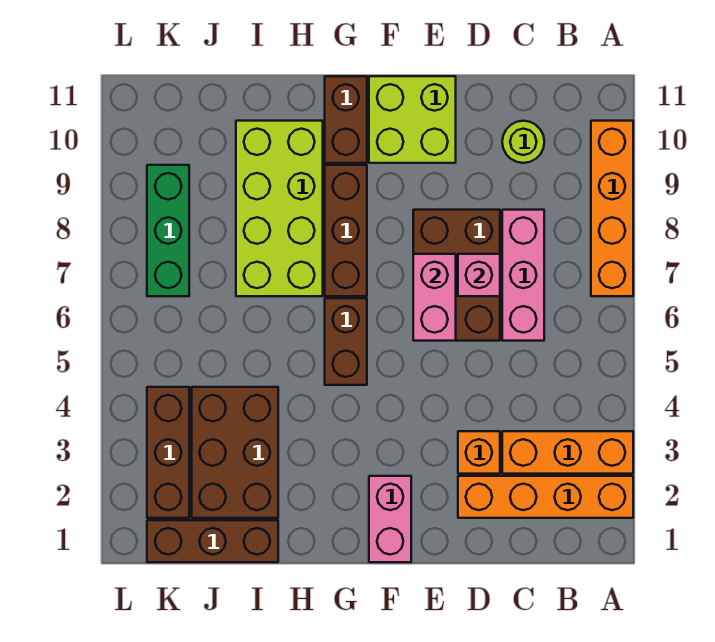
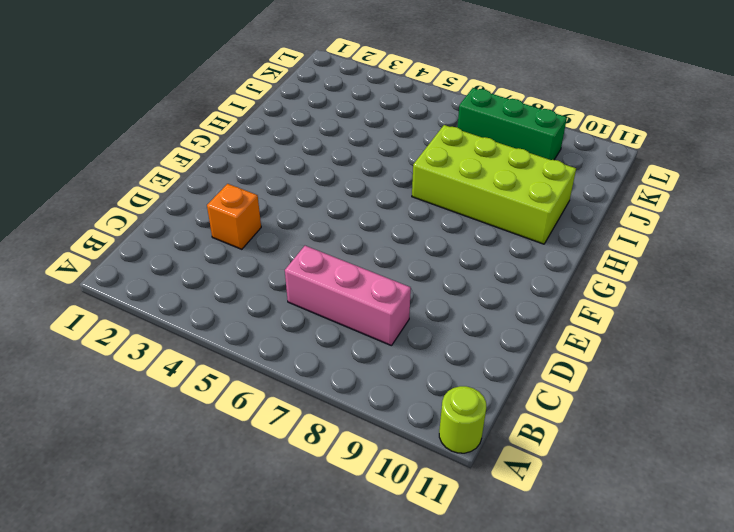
lime round brick A11 level 1 -> lime round brick C10 level 1
none -> orange brick A2:D2 level 1
none -> orange brick A3:C3 level 1
none -> orange brick A7:A10 level 1

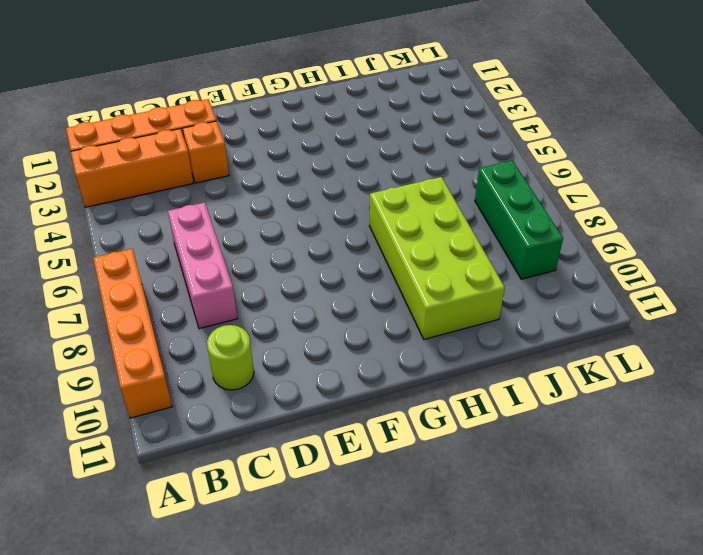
none -> brown brick D6:E8 level 1
none -> lime brick E10:F11 level 1
none -> pink brick F1:F2 level 1

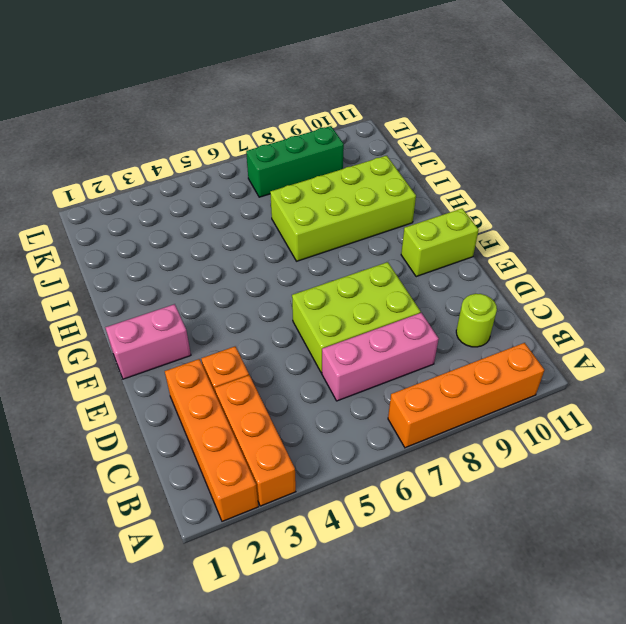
lime brick D6:E8 level 1 -> brown brick D6:E8 level 1
lime brick F10:F11 level 1 -> lime brick E10:F11 level 1
none -> brown brick G5:G6 level 1
none -> brown brick G7:G9 level 1
none -> brown brick G10:G11 level 1

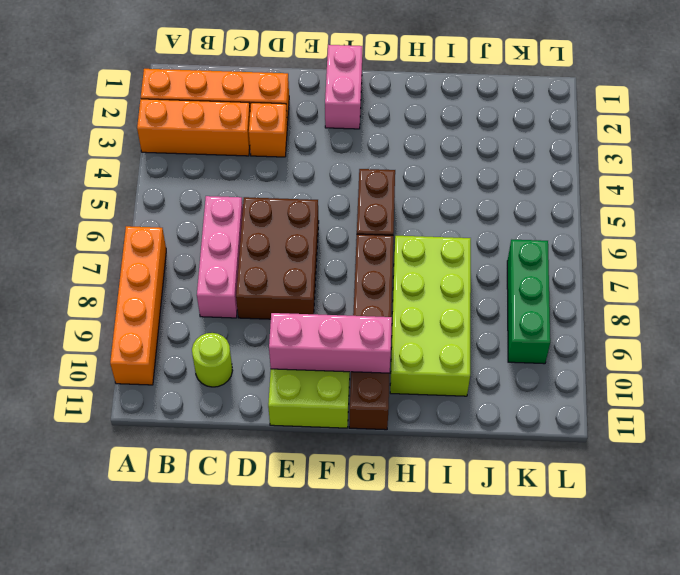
pink brick E10:G10 level 2 -> none
none -> brown brick I1:K1 level 1
none -> brown brick I2:J4 level 1
none -> brown brick K2:K4 level 1

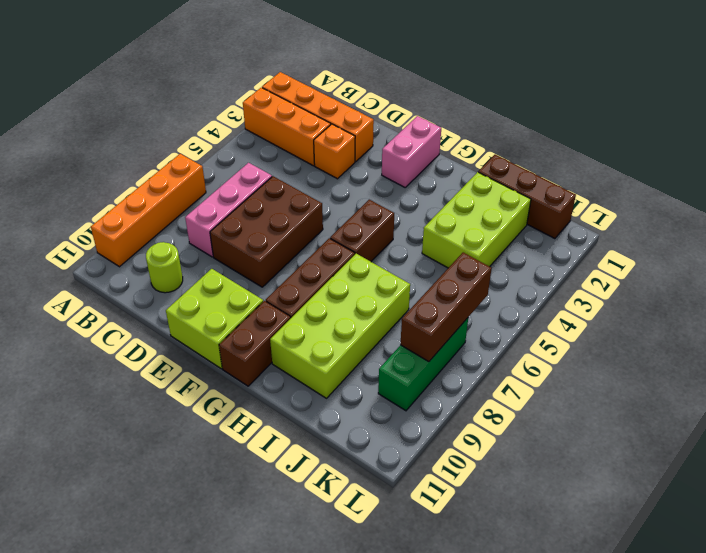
lime brick I2:J4 level 1 -> brown brick I2:J4 level 1
brown brick K6:K8 level 2 -> brown brick K2:K4 level 1
none -> pink brick D7 level 2
none -> pink brick E6:E7 level 2

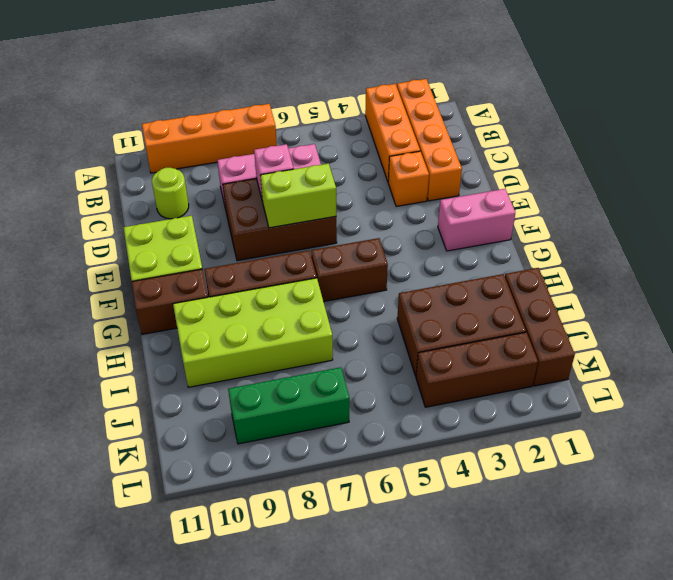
lime brick E6:E7 level 2 -> pink brick E6:E7 level 2

